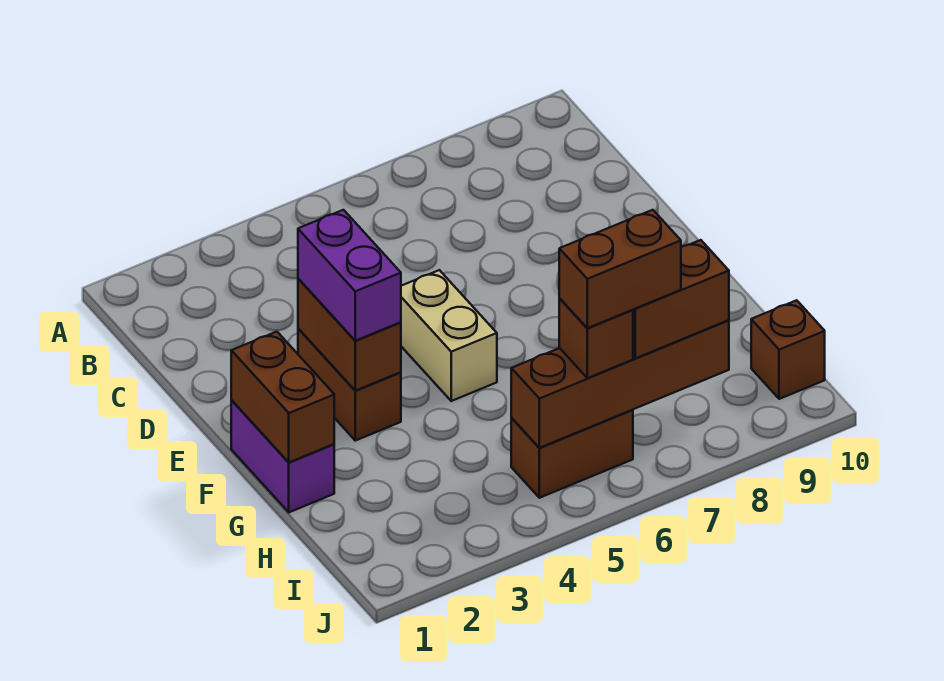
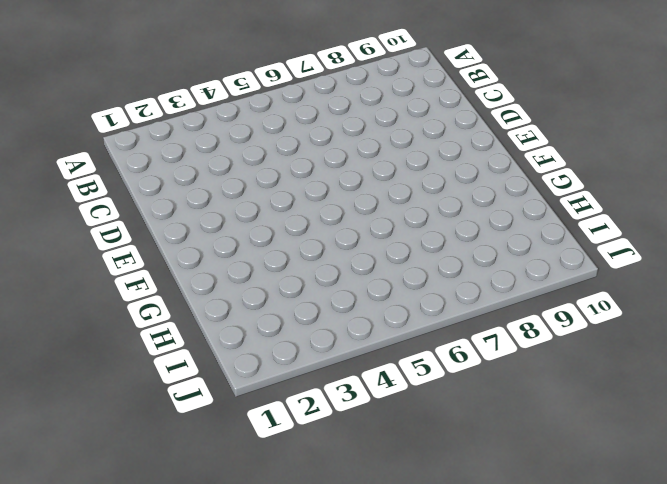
none -> brown brick E3:F3 level 1
none -> tan brick E5:F5 level 1
none -> purple brick F1:G1 level 1

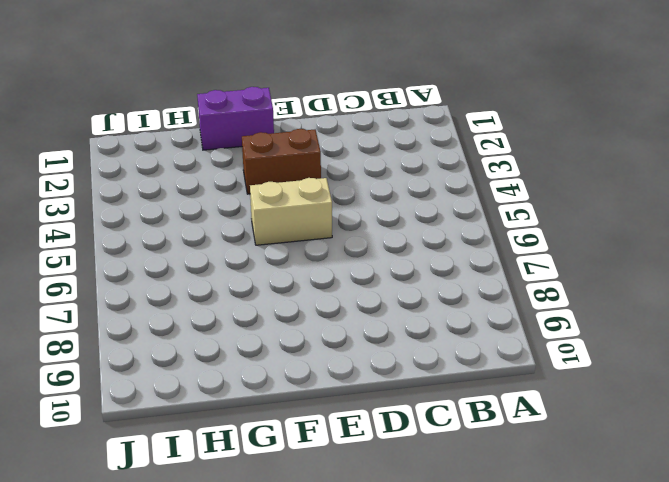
none -> brown brick I5:I6 level 1
none -> brown brick I10 level 1
none -> brown brick E3:F3 level 2

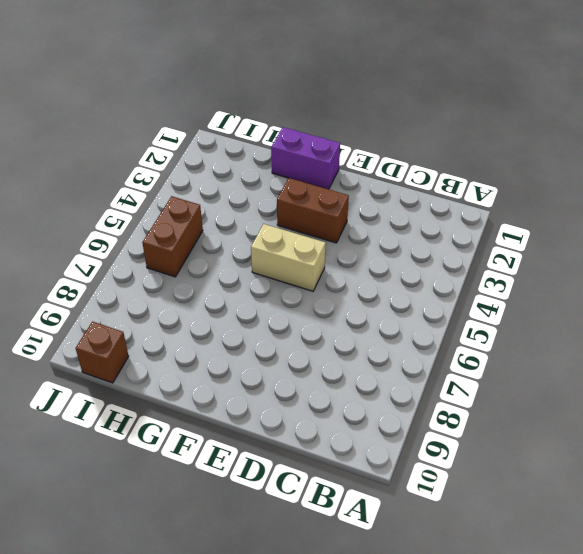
none -> brown brick E3:F3 level 2
none -> brown brick F1:G1 level 2
none -> brown brick I5:I8 level 2

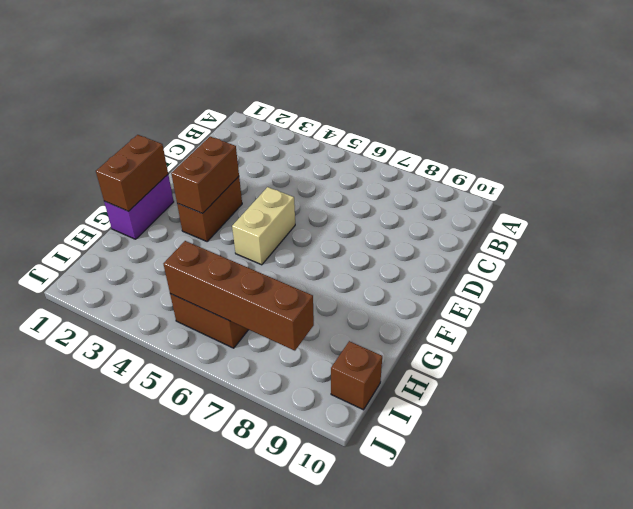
none -> purple brick E3:F3 level 3
none -> brown brick I6 level 3
none -> brown brick I7:I8 level 3

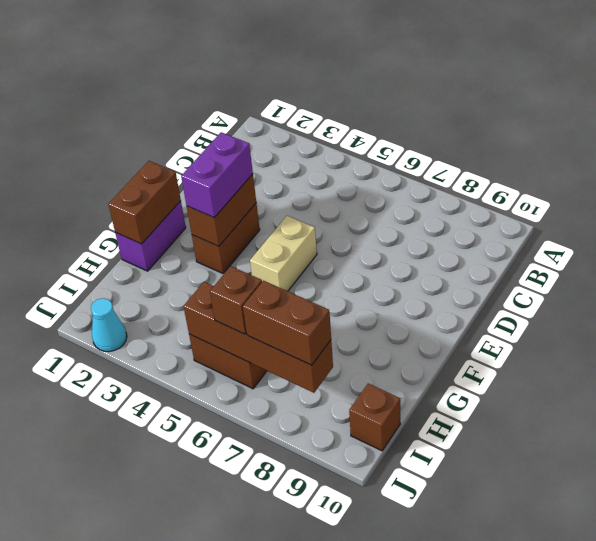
cyan cone J2 level 1 -> none
none -> brown brick I6:I7 level 4

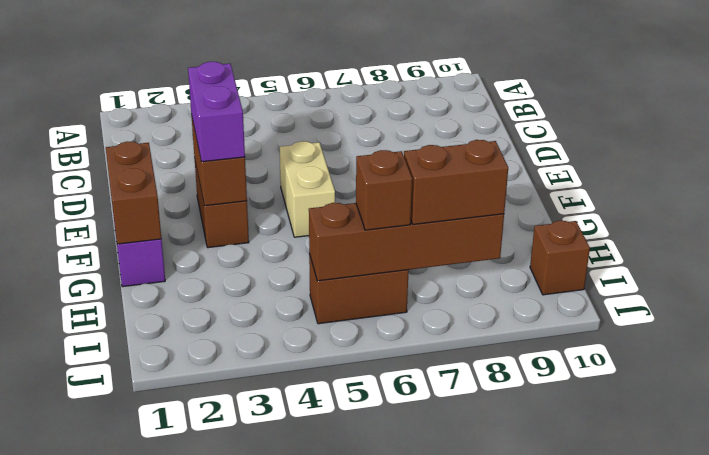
none -> brown brick I6:I7 level 4

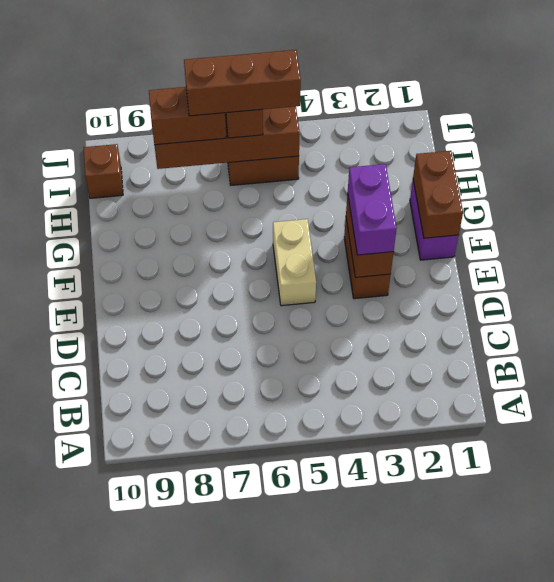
brown brick I5:I7 level 4 -> brown brick I6:I7 level 4

